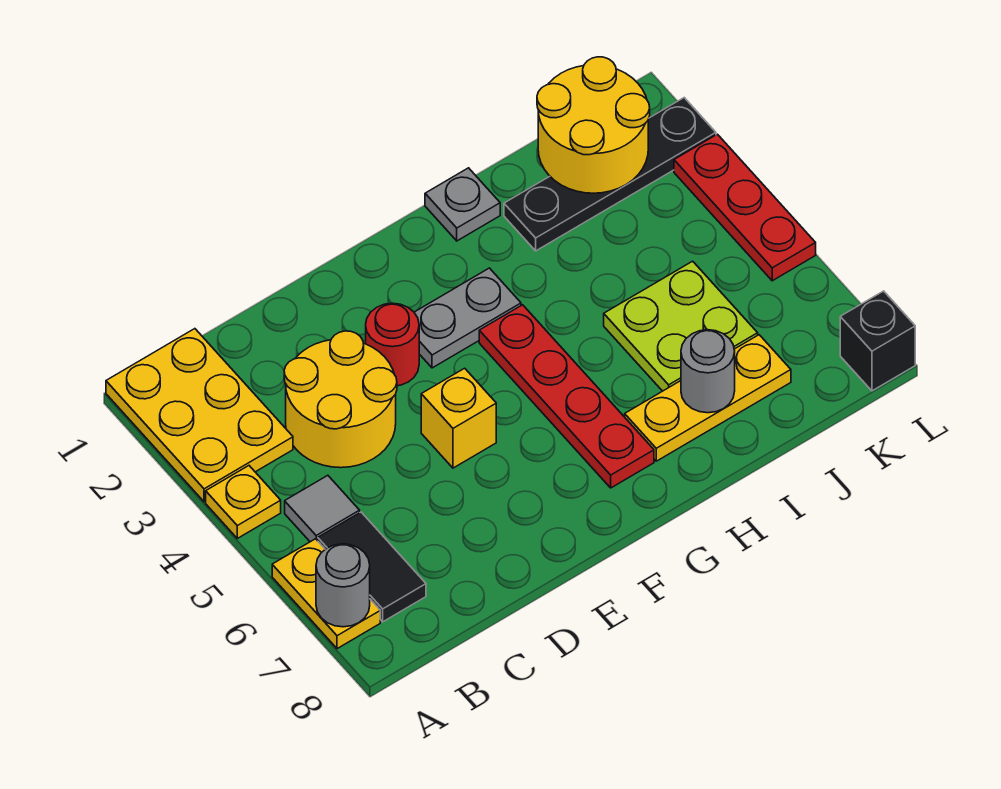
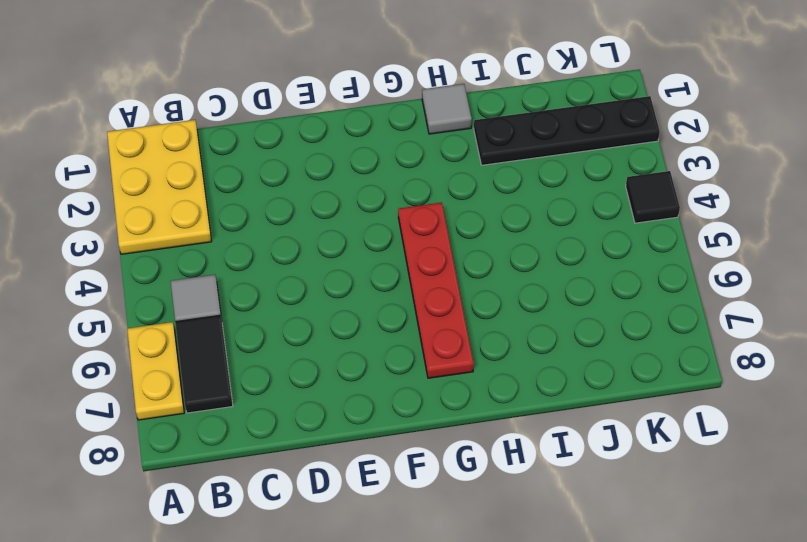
grey tile H1 level 1 -> grey plate H1 level 1
black tile L4 level 1 -> red plate L3:L5 level 1
none -> yellow plate A4 level 1
none -> yellow round brick C3:D4 level 1
none -> red round brick E3 level 1

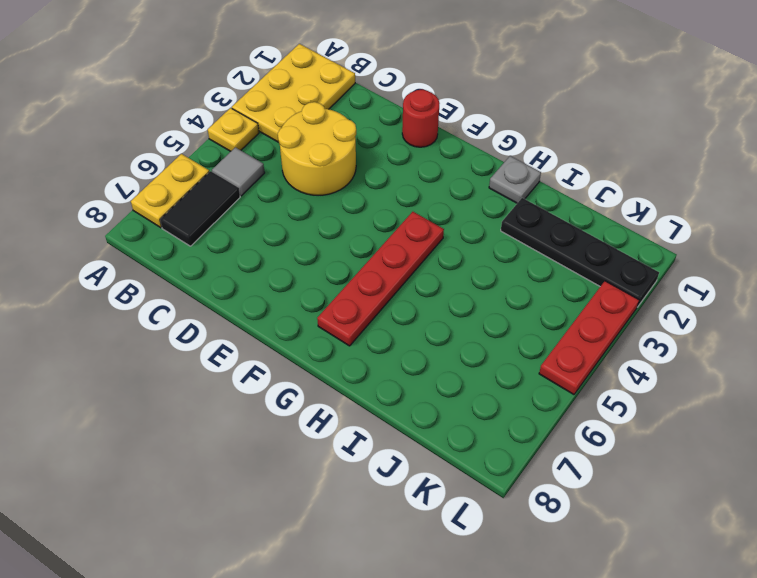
red round brick E1 level 1 -> red round brick E3 level 1
none -> yellow brick E5 level 1
none -> grey plate F3:G3 level 1
none -> yellow plate H7:J7 level 1

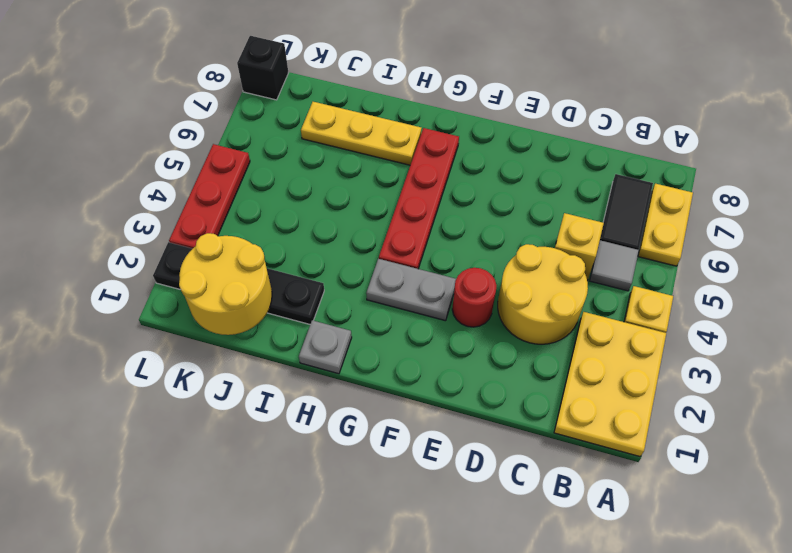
yellow brick C5 level 1 -> yellow brick E5 level 1
none -> lime plate I5:J6 level 1
none -> grey round brick A7 level 2
none -> grey round brick I7 level 2

